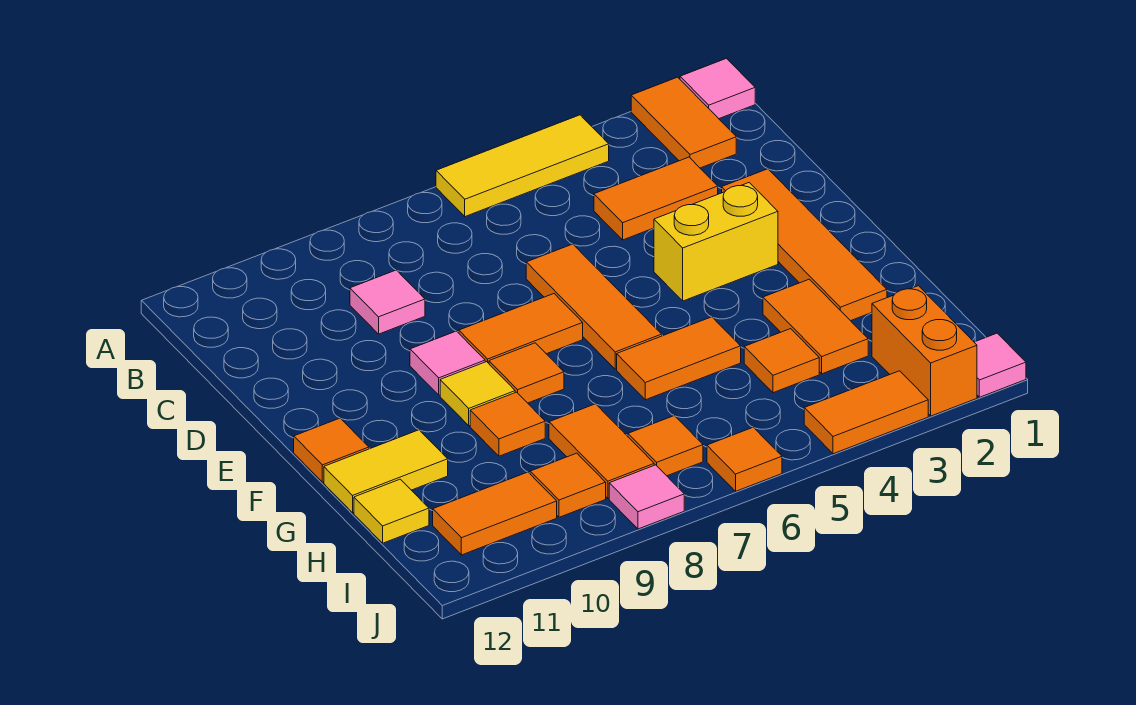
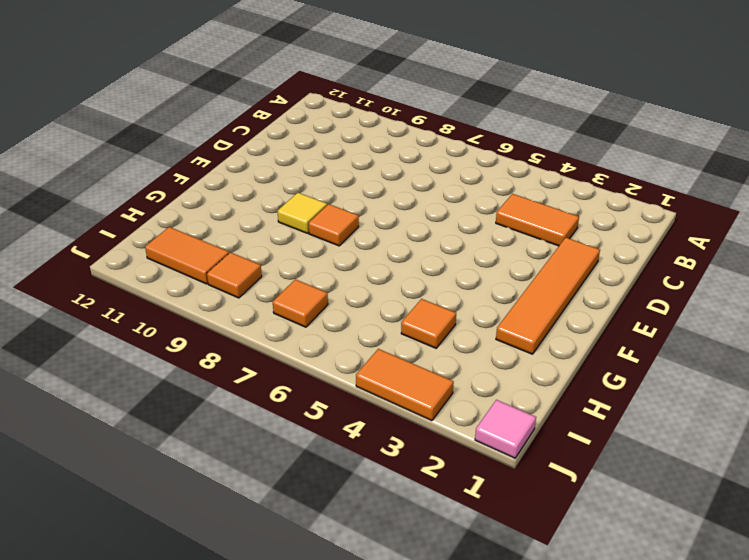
none -> pink tile A1 level 1
none -> orange tile A2:B2 level 1
none -> yellow tile A4:A6 level 1

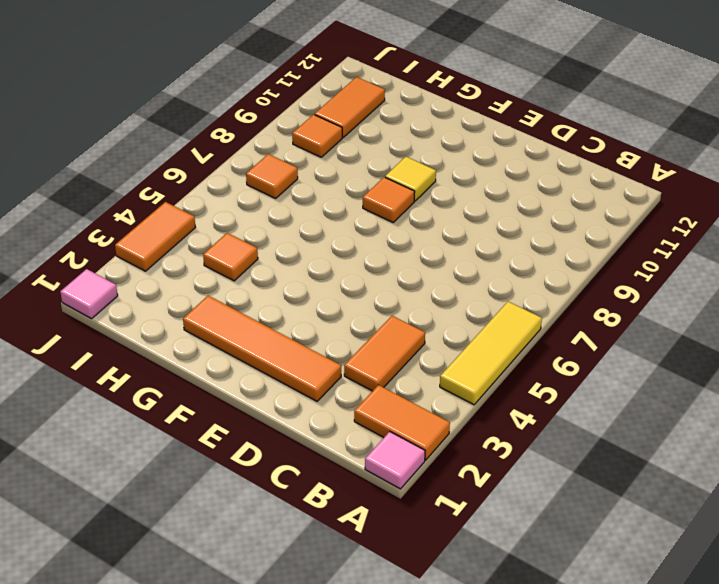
none -> pink tile C9 level 1
none -> orange tile D6:F6 level 1
none -> yellow brick E3:E4 level 1

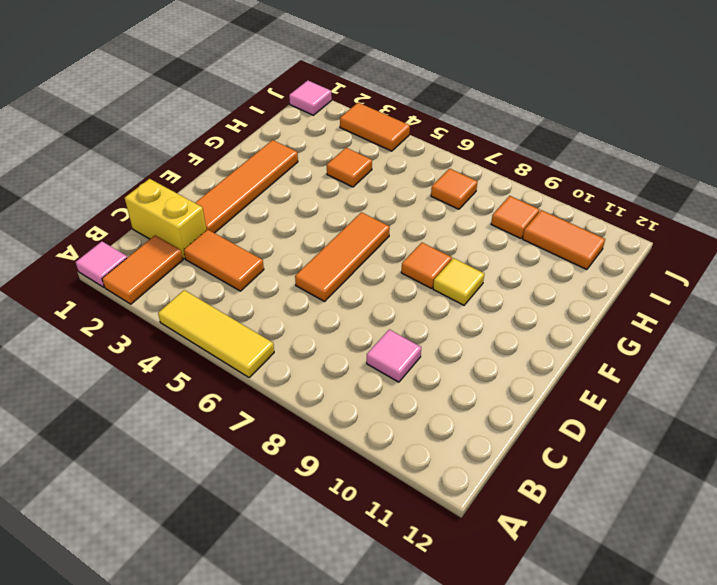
yellow brick C1:C2 level 1 -> yellow brick E3:E4 level 1
none -> orange tile E7:E8 level 1
none -> pink tile E9 level 1
none -> orange tile F12 level 1

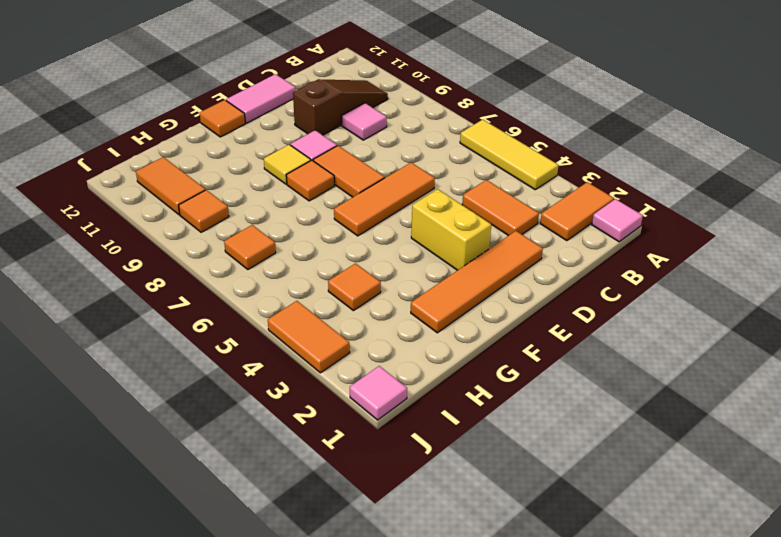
brown slope B10:D10 level 1 top D -> none
pink tile D12:E12 level 1 -> none
none -> orange tile G3:H3 level 1
none -> orange tile G5:G6 level 1
none -> orange tile G9 level 1

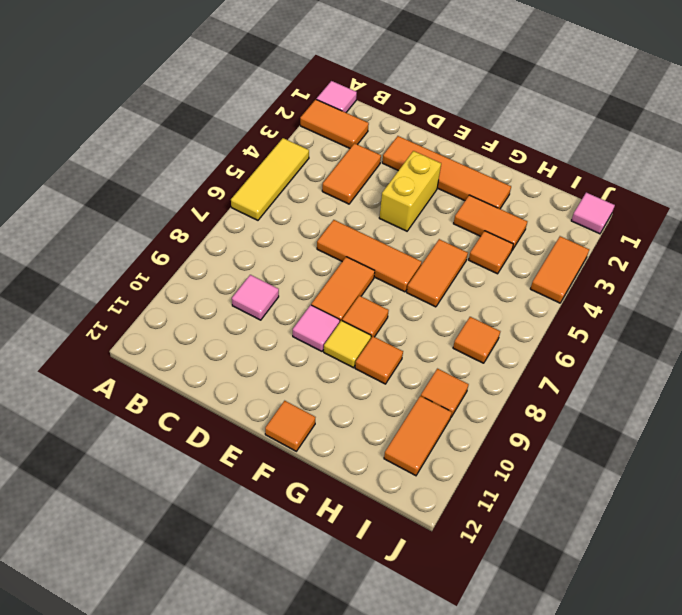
none -> yellow tile G11:G12 level 1
none -> orange tile H8:I8 level 1
none -> yellow tile H12 level 1

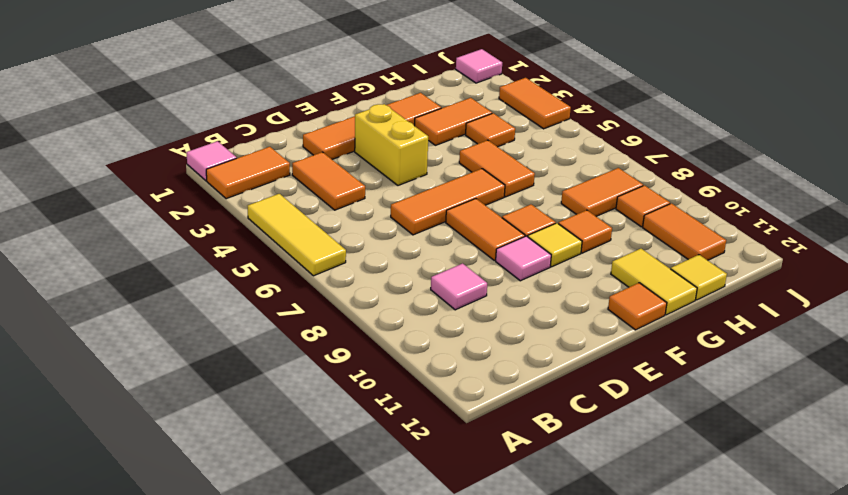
none -> orange brick I2:J2 level 1
none -> orange tile I7 level 1
none -> orange tile J6 level 1

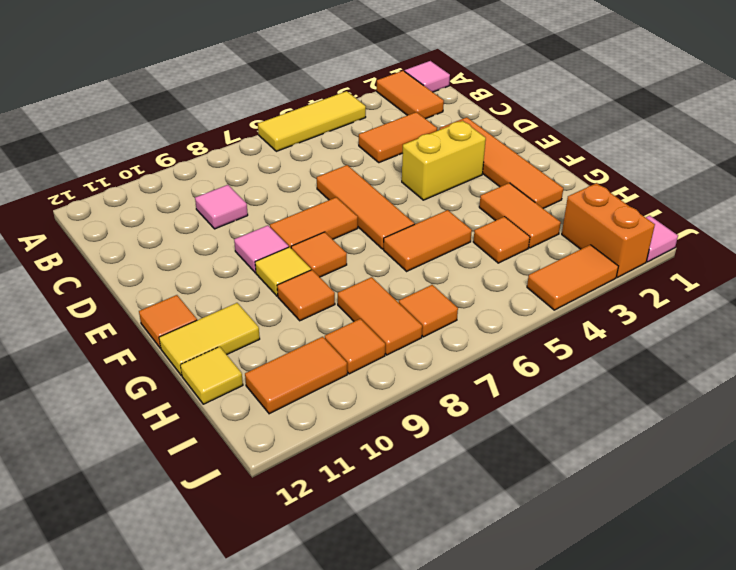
none -> orange tile J6 level 1
none -> pink tile J8 level 1

